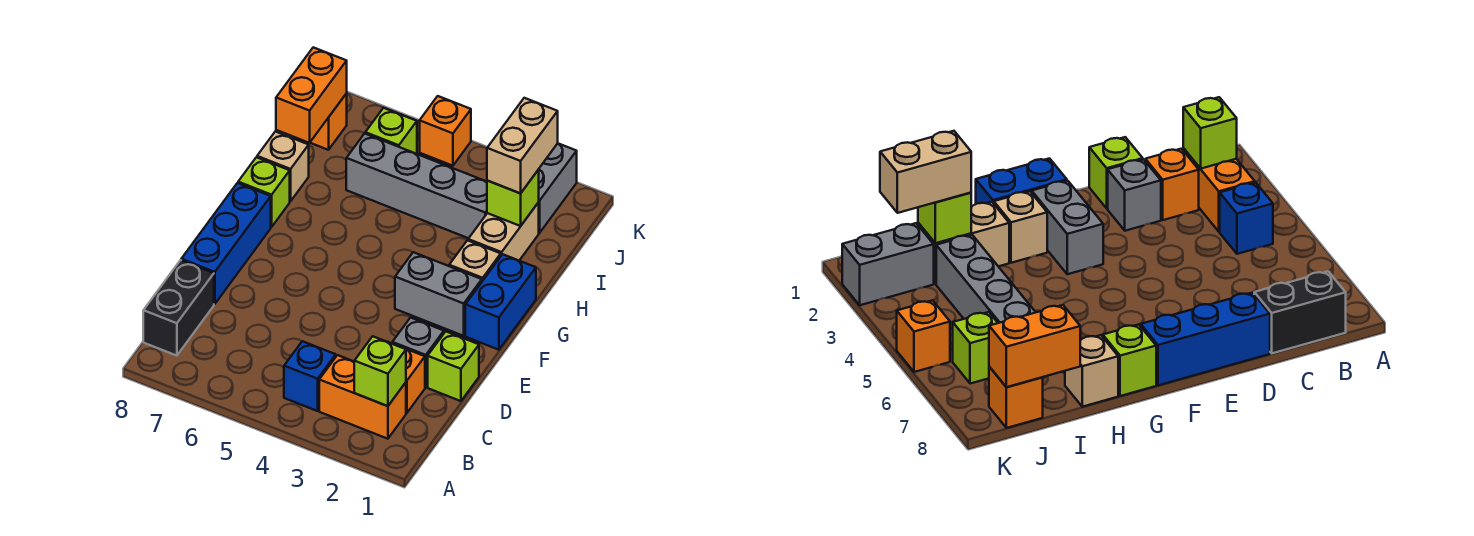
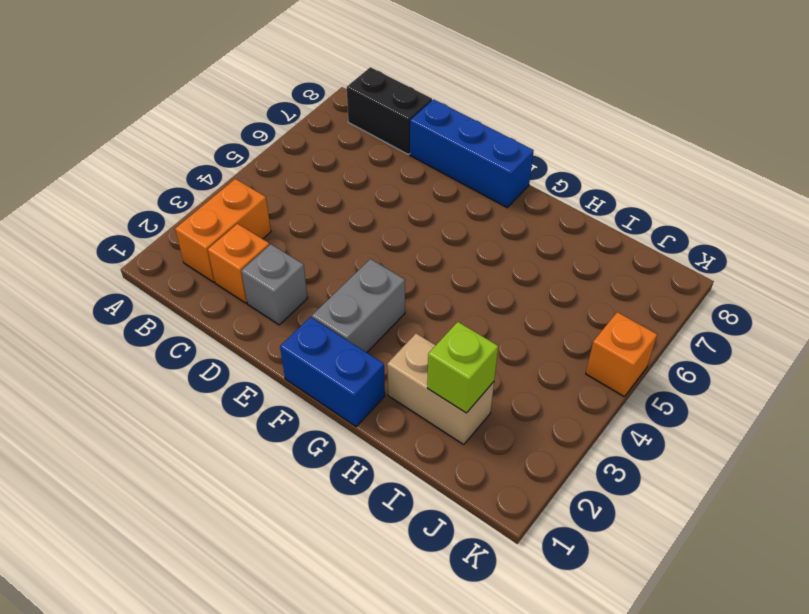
none -> blue brick B4 level 1
none -> lime brick D1 level 1
none -> tan brick G2 level 1

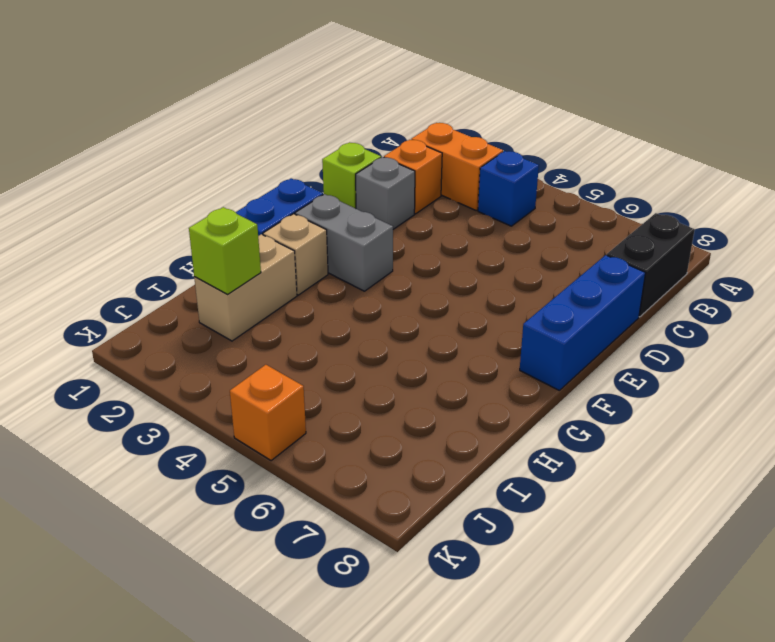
none -> lime brick G8 level 1
none -> tan brick H8 level 1
none -> grey brick I3:I6 level 1

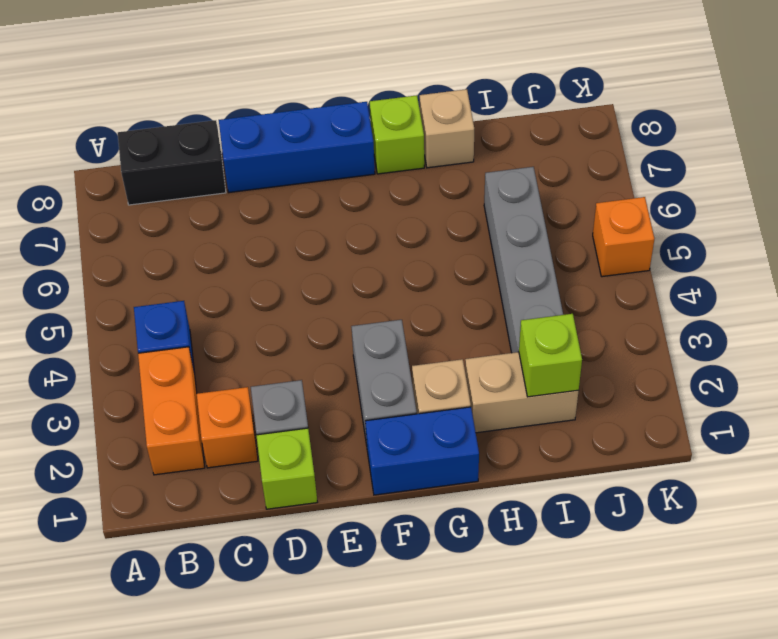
none -> grey brick J2:K2 level 1
none -> lime brick J6 level 1
none -> orange brick J8 level 1

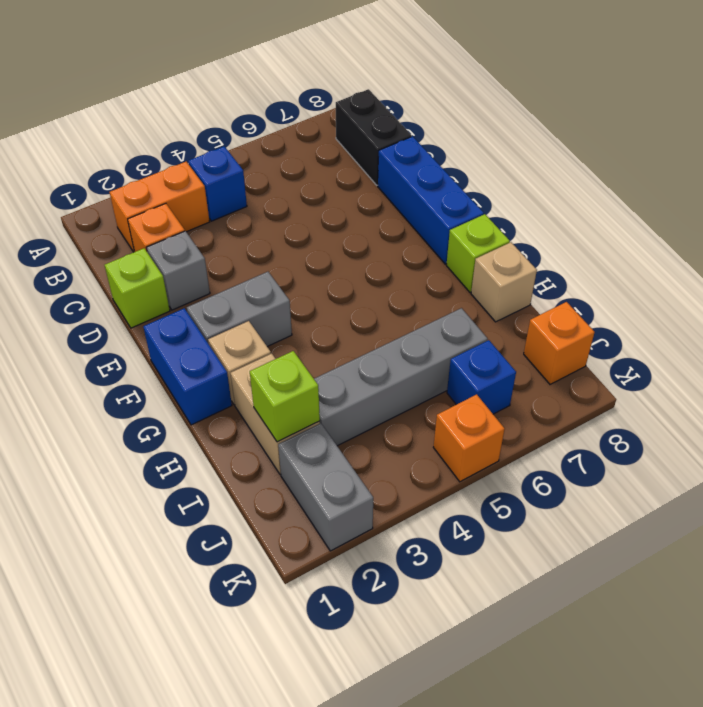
blue brick J6 level 1 -> lime brick J6 level 1
none -> lime brick B2 level 2
none -> orange brick I8:J8 level 2
none -> tan brick I2:J2 level 3

